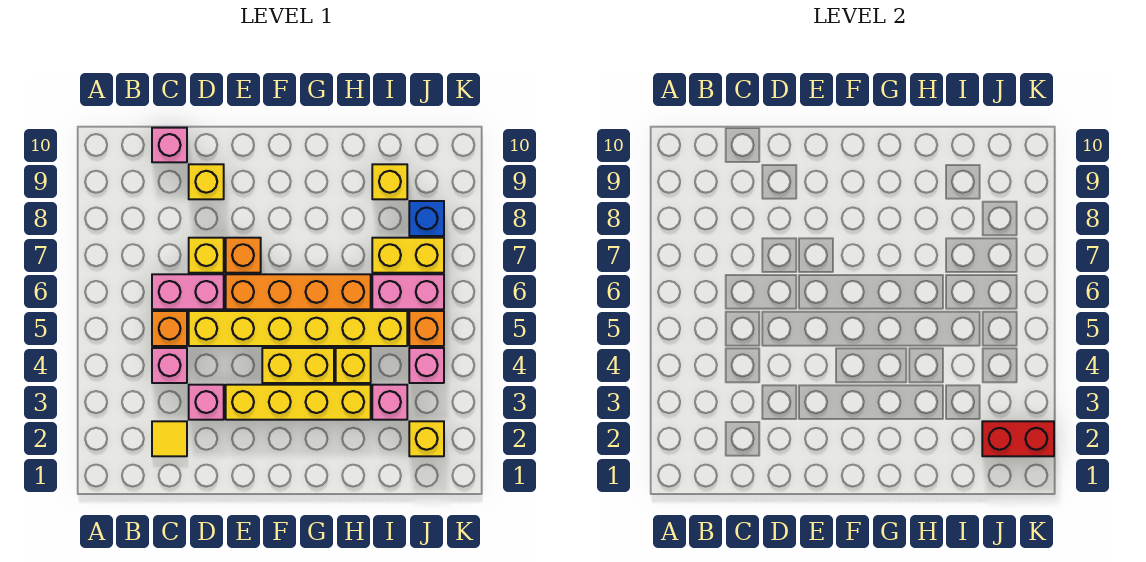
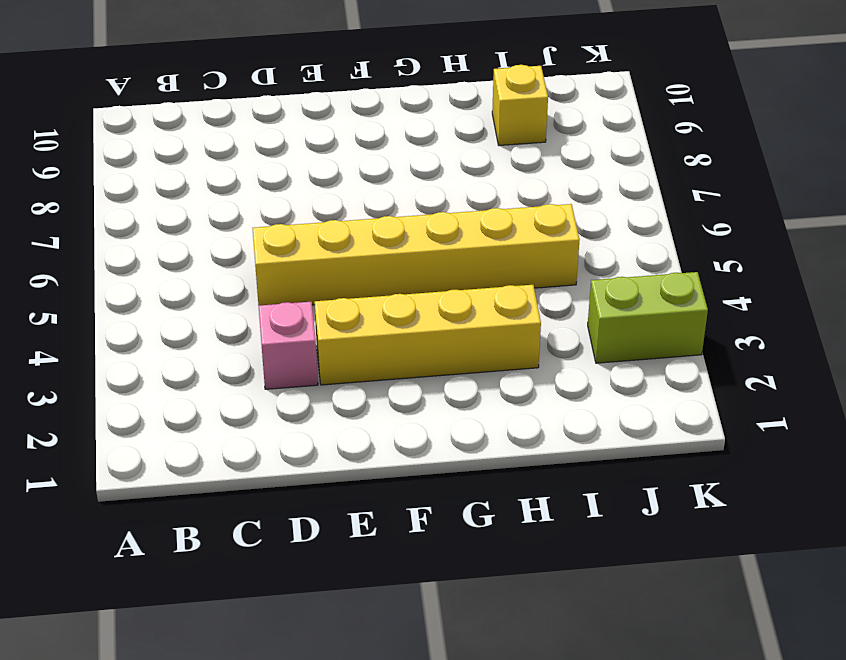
lime brick J3:K3 level 1 -> none
none -> yellow tile C2 level 1
none -> pink brick C4 level 1
none -> orange brick C5 level 1

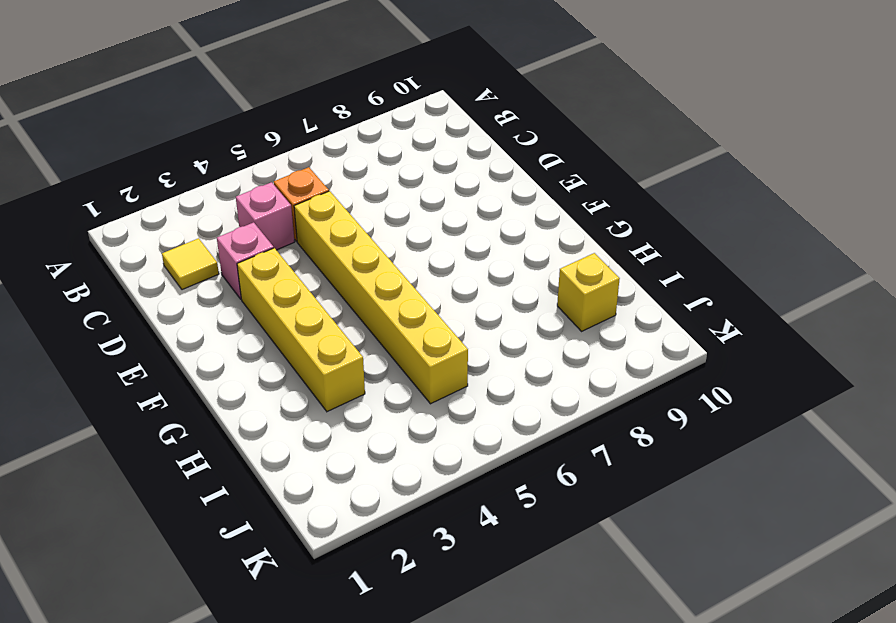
none -> pink brick C6:D6 level 1
none -> pink brick C10 level 1
none -> yellow brick D7 level 1

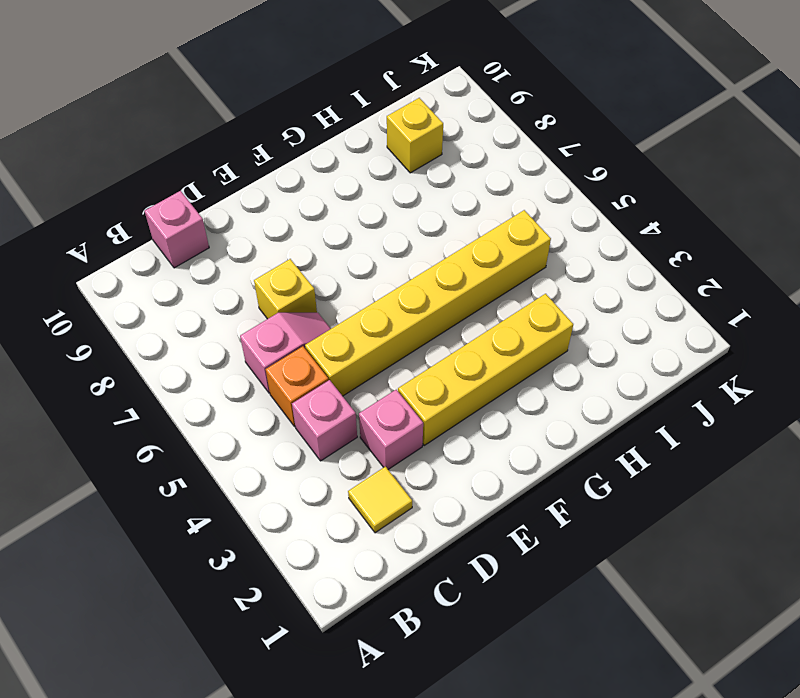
pink slope C6:D6 level 1 top C -> pink brick C6:D6 level 1
none -> yellow brick D9 level 1
none -> orange brick E6:H6 level 1
none -> orange brick E7 level 1

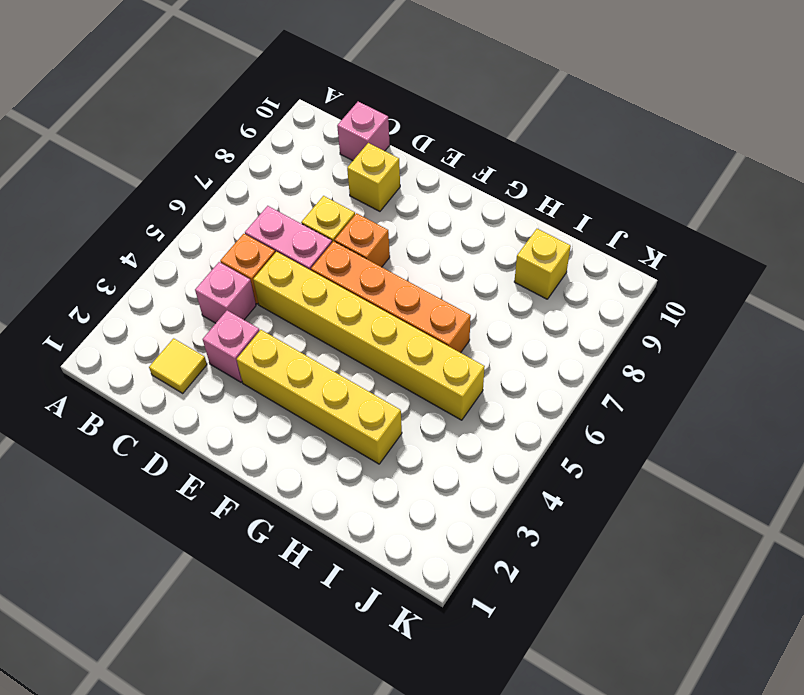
none -> yellow brick F4:G4 level 1
none -> yellow brick H4 level 1
none -> pink brick I3 level 1

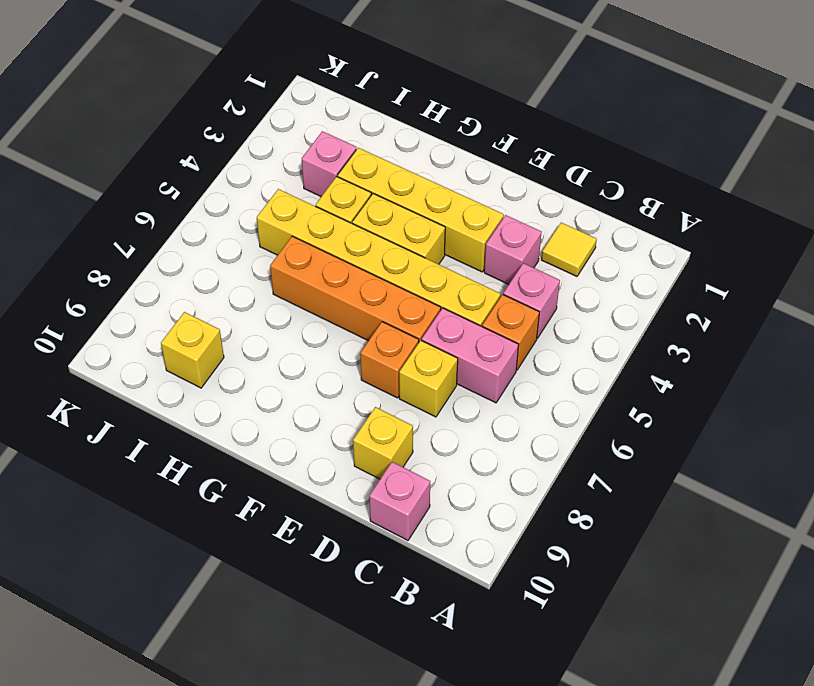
none -> pink brick I6:J6 level 1
none -> yellow brick I7:J7 level 1
none -> yellow brick J2 level 1

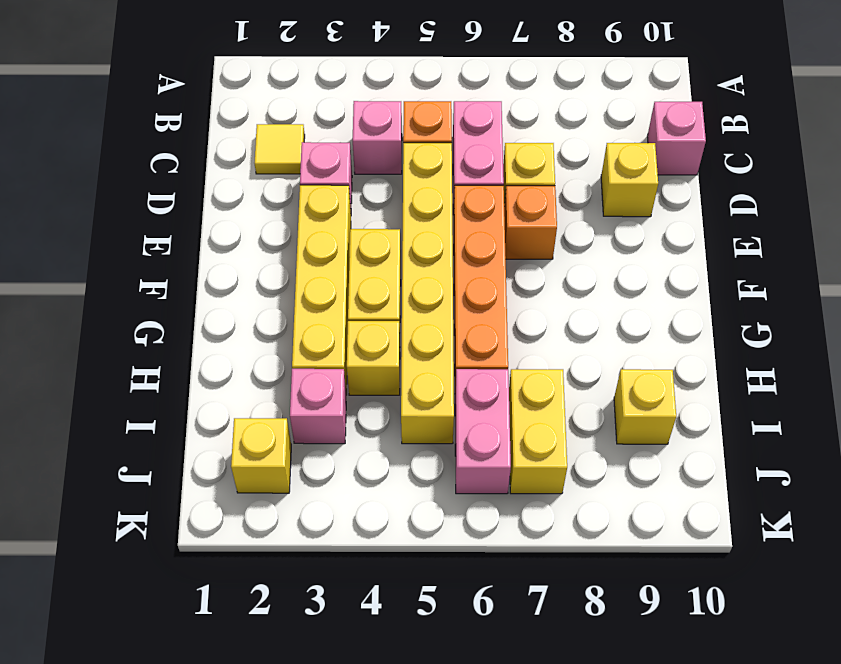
none -> pink brick J4 level 1
none -> orange brick J5 level 1
none -> blue brick J8 level 1

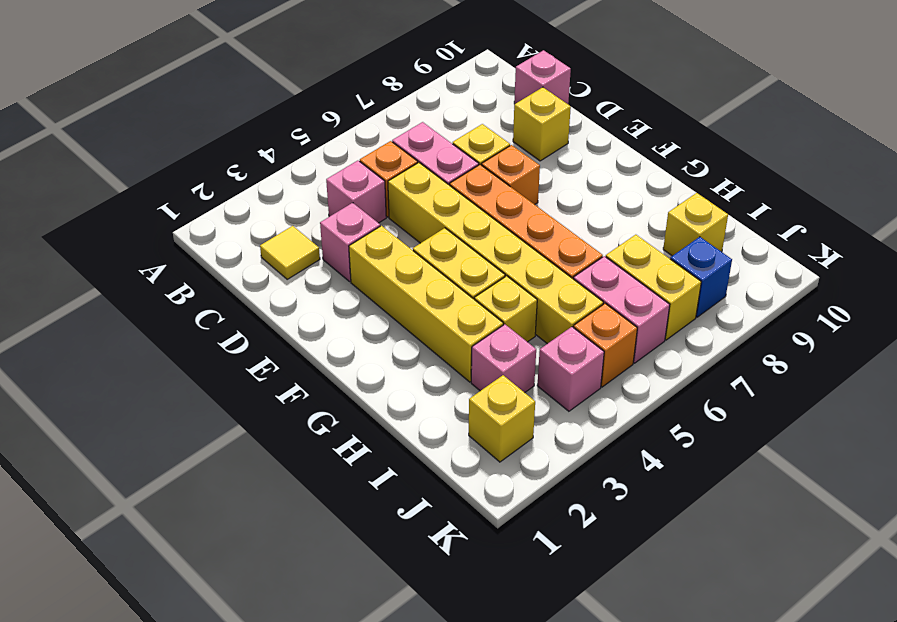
none -> red brick J2:K2 level 2

